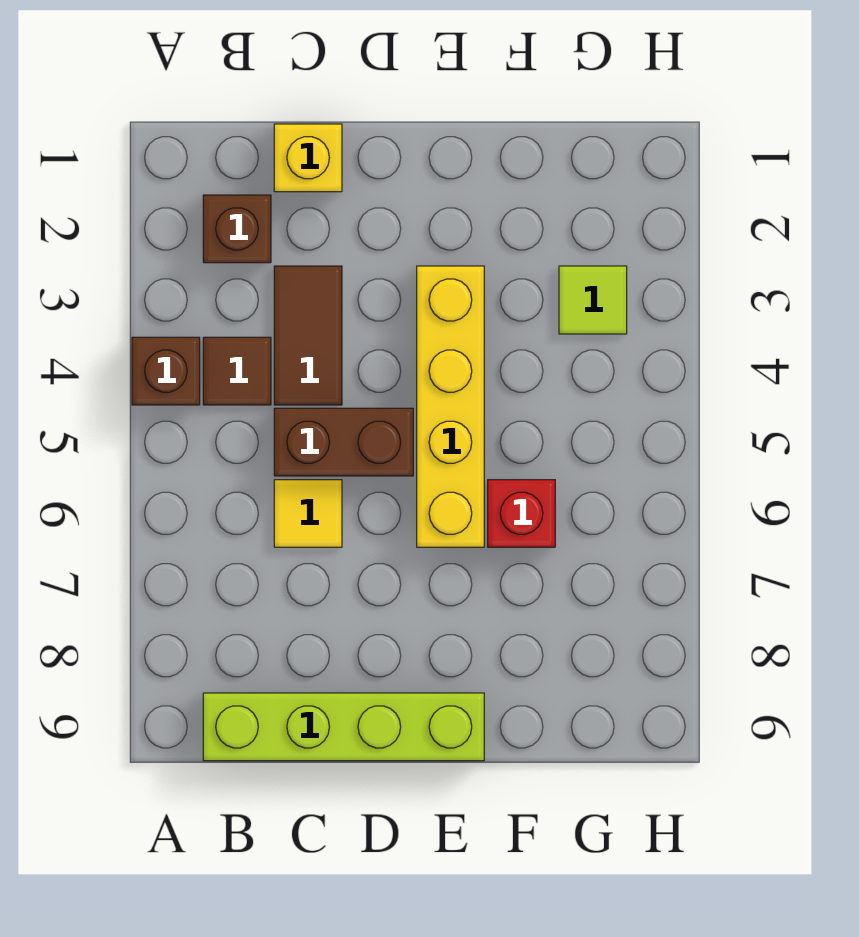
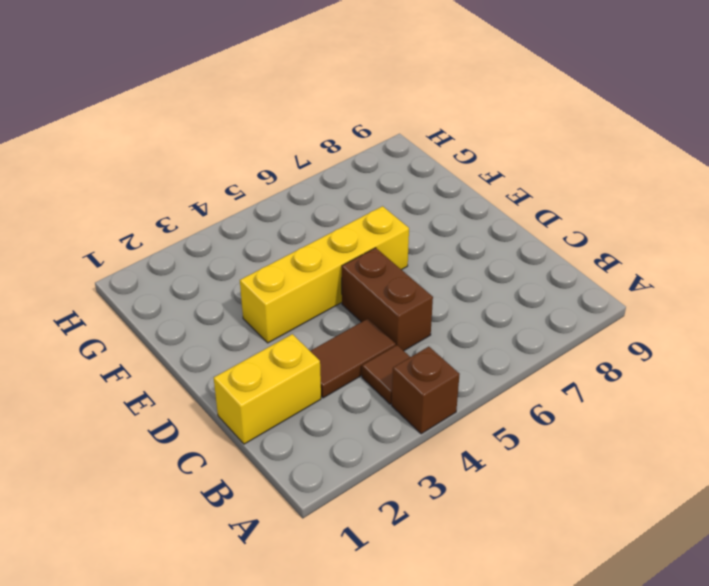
yellow brick C1:C2 level 1 -> yellow brick C1 level 1
none -> brown brick B2 level 1
none -> lime brick B9:E9 level 1

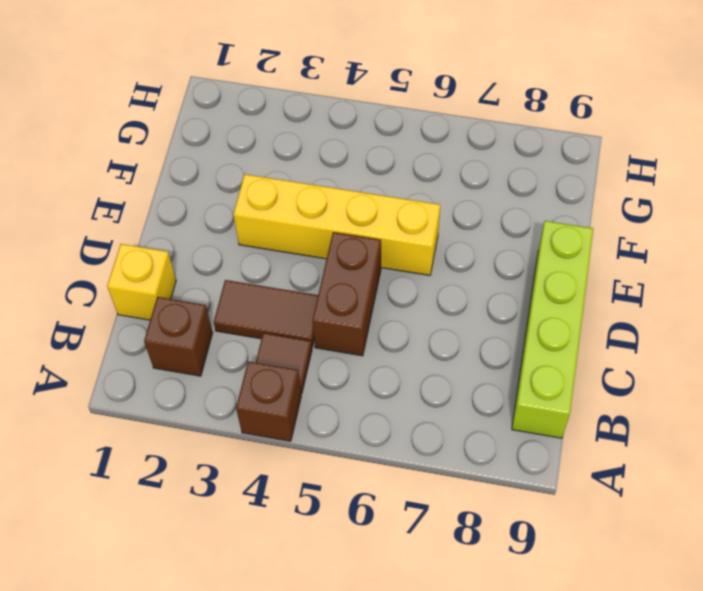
none -> yellow tile C6 level 1
none -> red brick F6 level 1

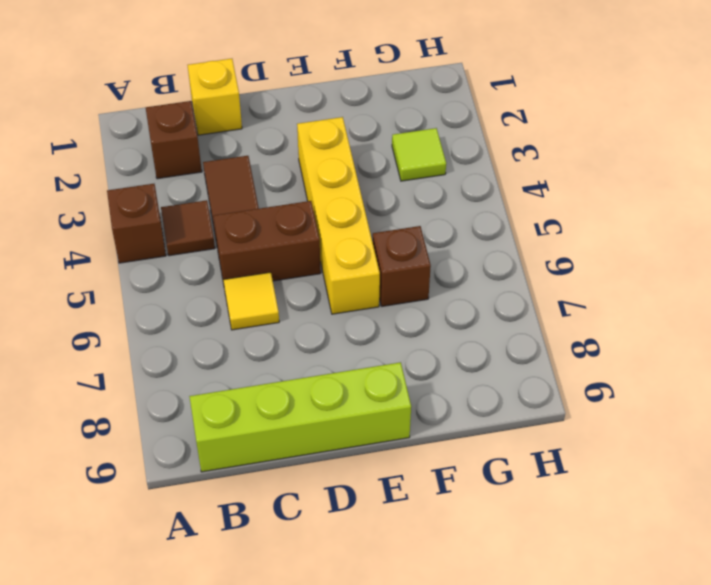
brown brick F6 level 1 -> red brick F6 level 1

